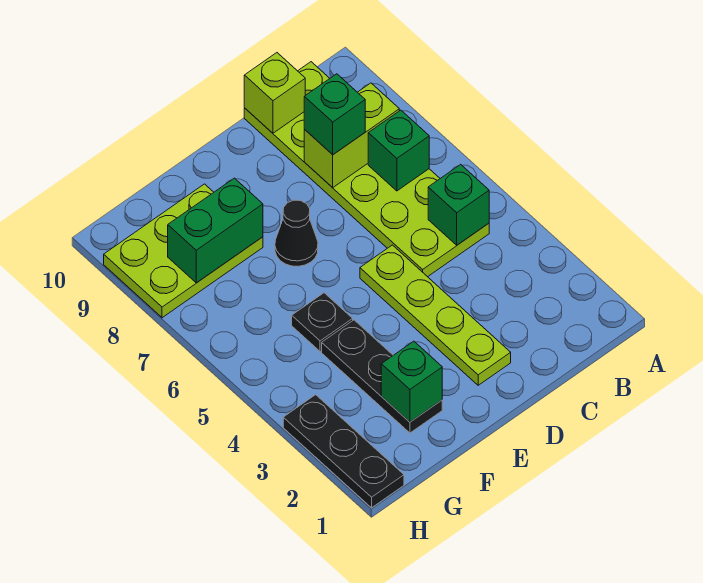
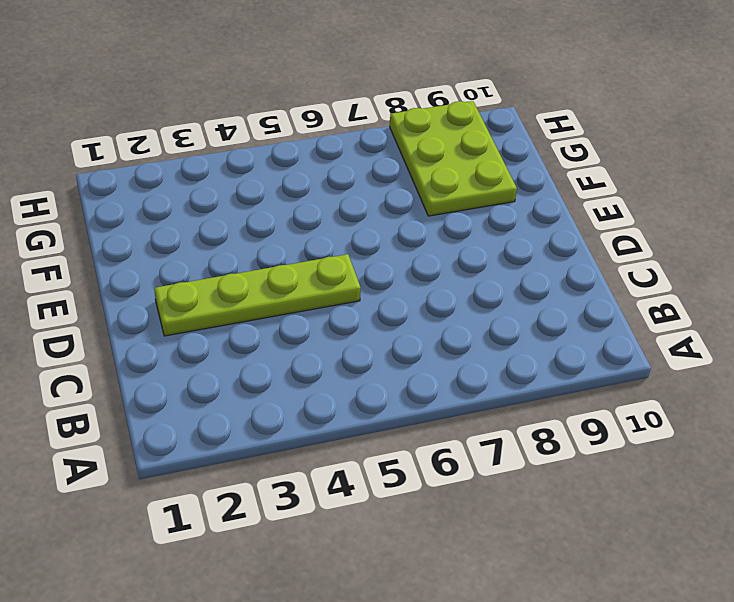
none -> lime plate B5:C10 level 1
none -> black cone E7 level 1
none -> black plate F2:F4 level 1

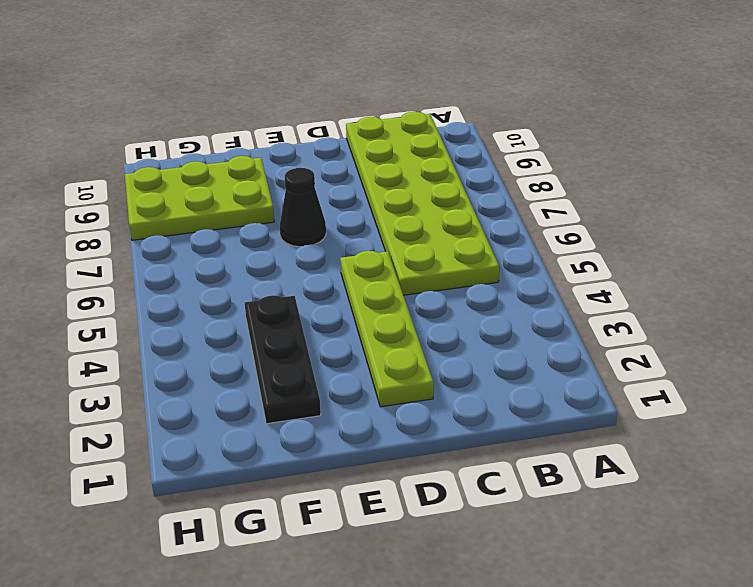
none -> black plate F5 level 1
none -> black plate H1:H3 level 1
none -> green brick B5 level 2

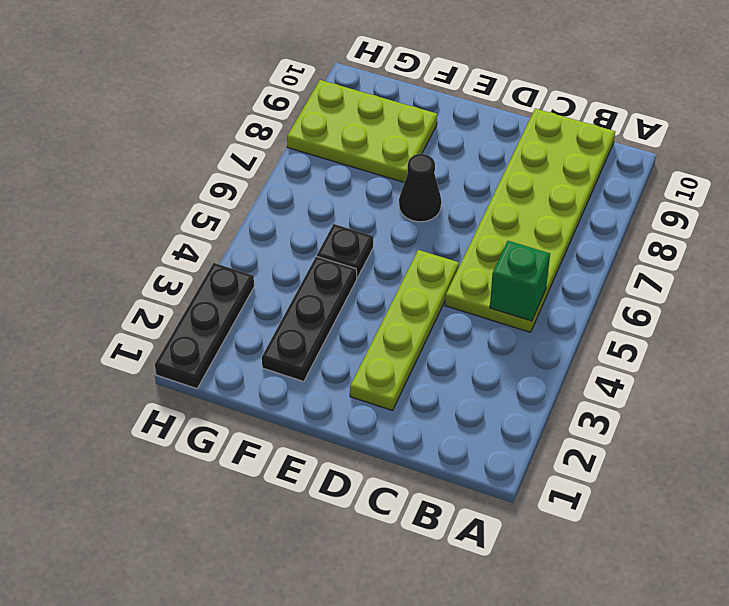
none -> green brick B7 level 2
none -> lime brick B8:C8 level 2
none -> lime brick C10 level 2

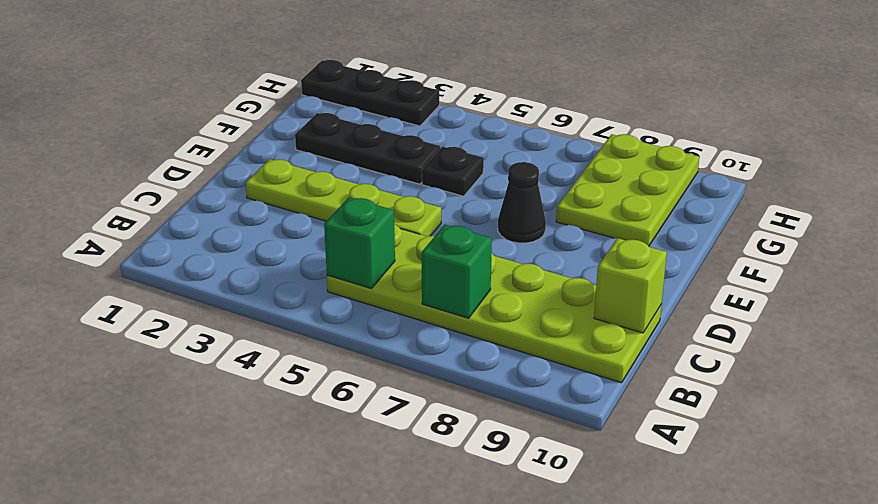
none -> lime brick B8:C8 level 2
none -> green brick F2 level 2
none -> green brick F8:G8 level 2

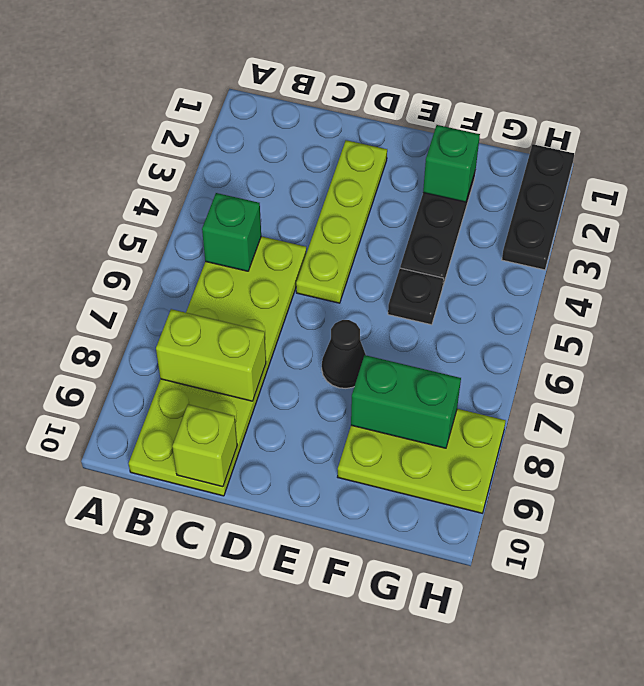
none -> green brick B7 level 2
none -> green brick C8 level 3

